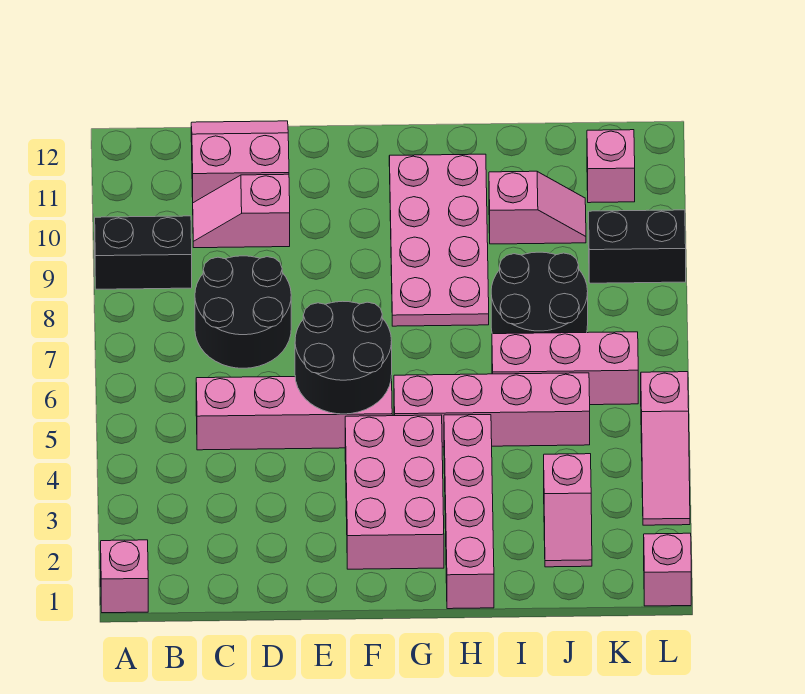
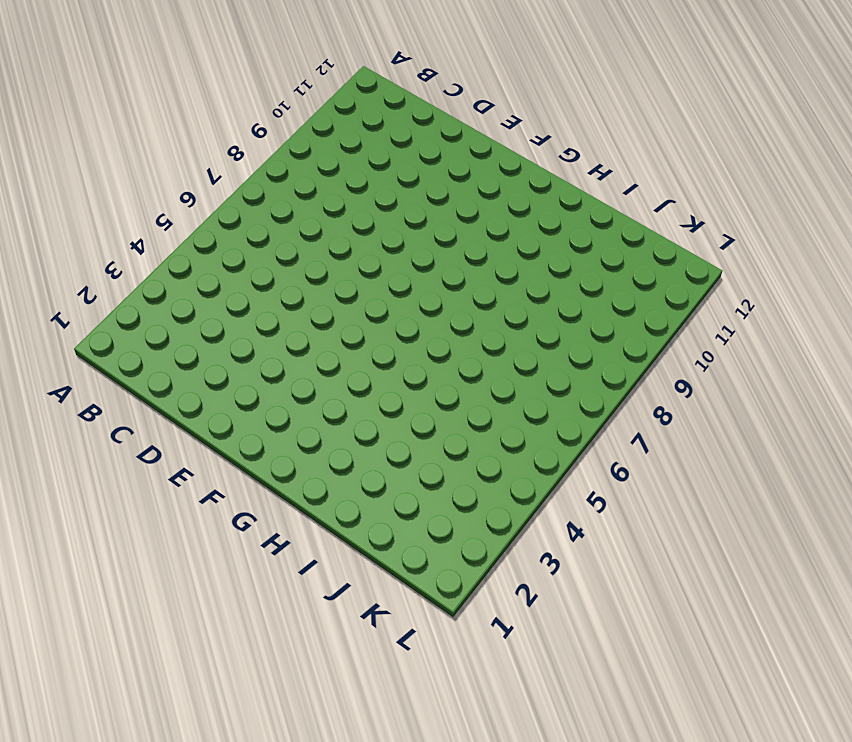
none -> pink brick A1 level 1
none -> black brick A9:B9 level 1
none -> pink brick C5:F5 level 1

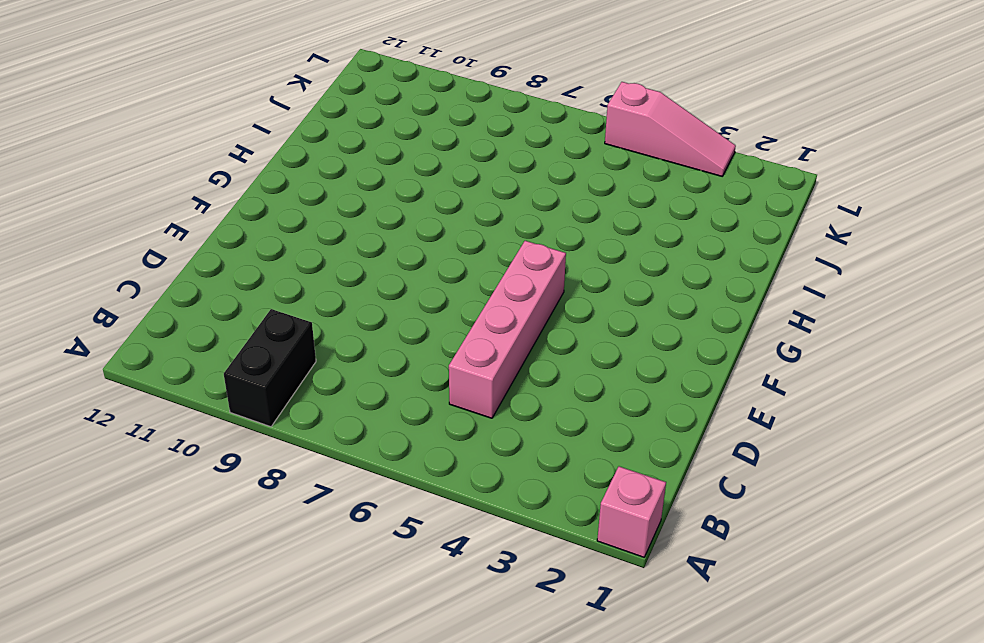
none -> black round brick C7:D8 level 1
none -> pink slope C10:D10 level 1 top D
none -> pink slope C11:D12 level 1 top 11

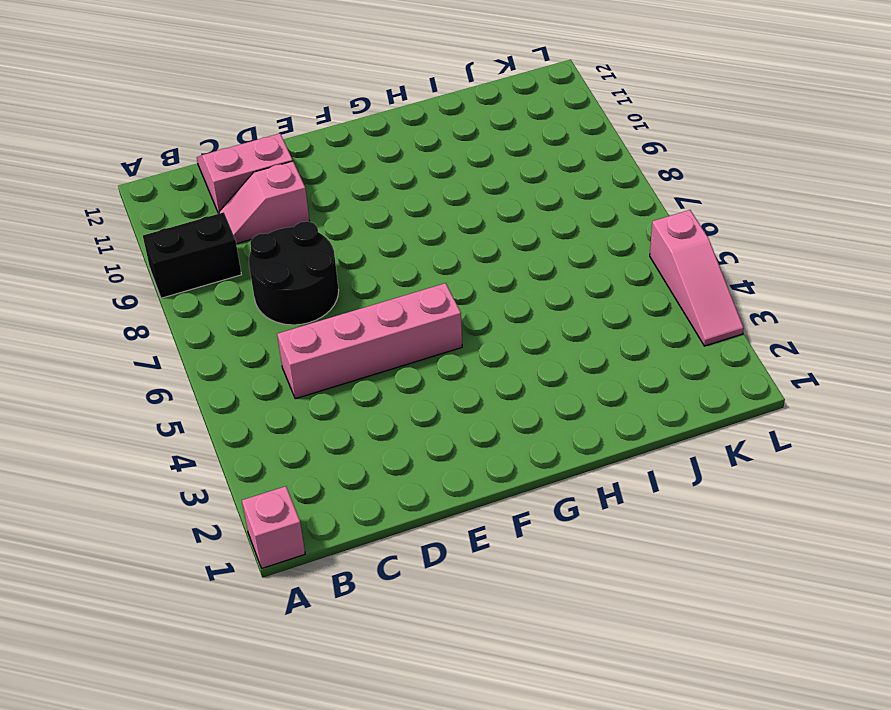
none -> pink brick F2:G4 level 1
none -> pink brick G5:J5 level 1
none -> pink plate G8:H11 level 1

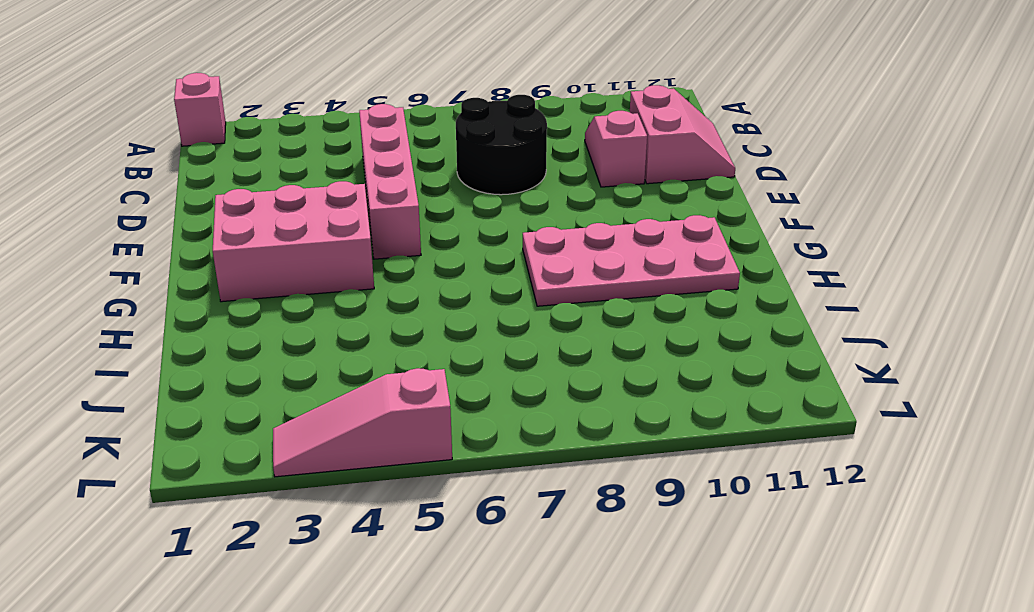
none -> black brick A9:B9 level 1
none -> pink brick G5:J5 level 1
none -> pink brick H1:H4 level 1

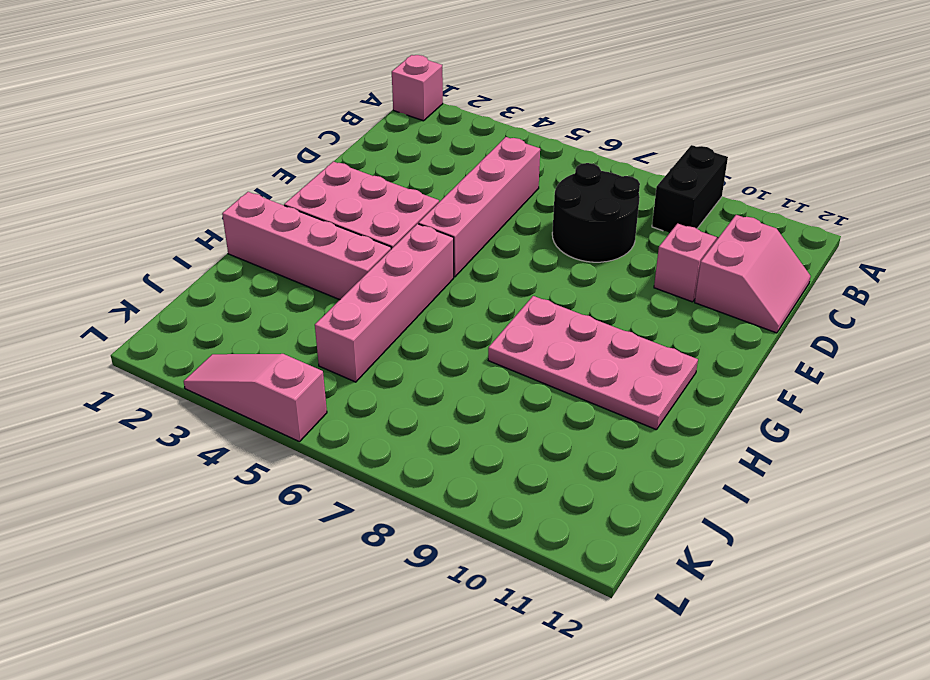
none -> pink brick I6:K6 level 1
none -> black round brick I7:J8 level 1
none -> pink slope I10:J10 level 1 top I

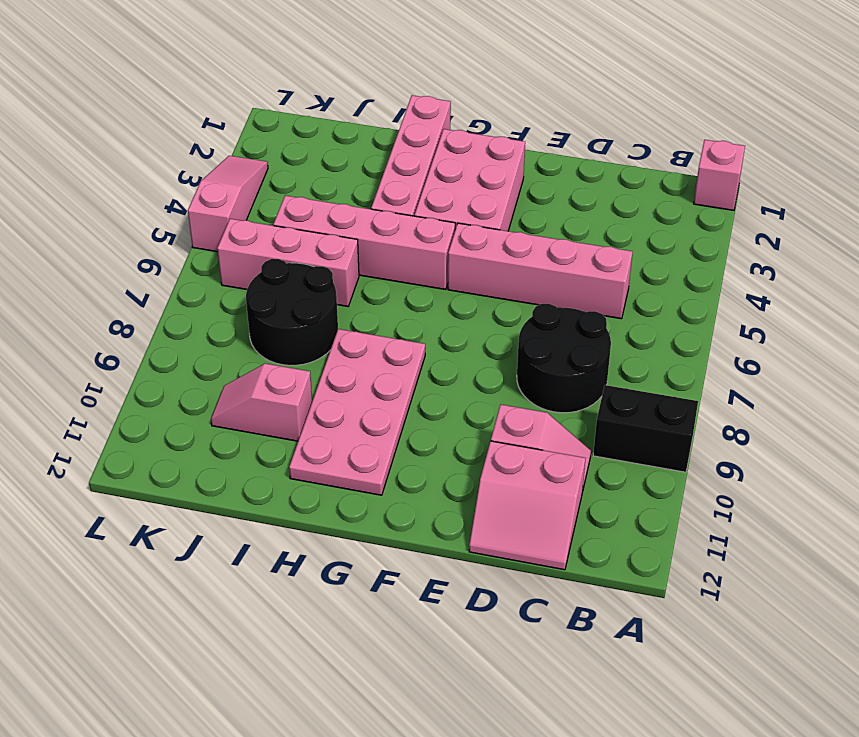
none -> pink slope J2:J3 level 1 top 3
none -> black brick K9:L9 level 1
none -> pink brick K11 level 1

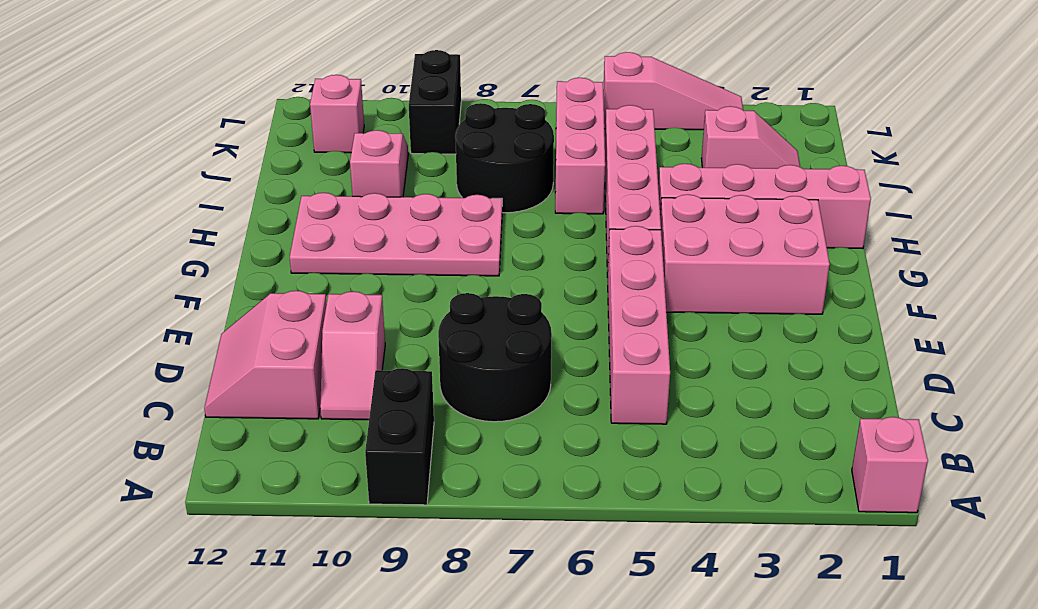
none -> pink brick L1 level 1
none -> black round brick E5:F6 level 2

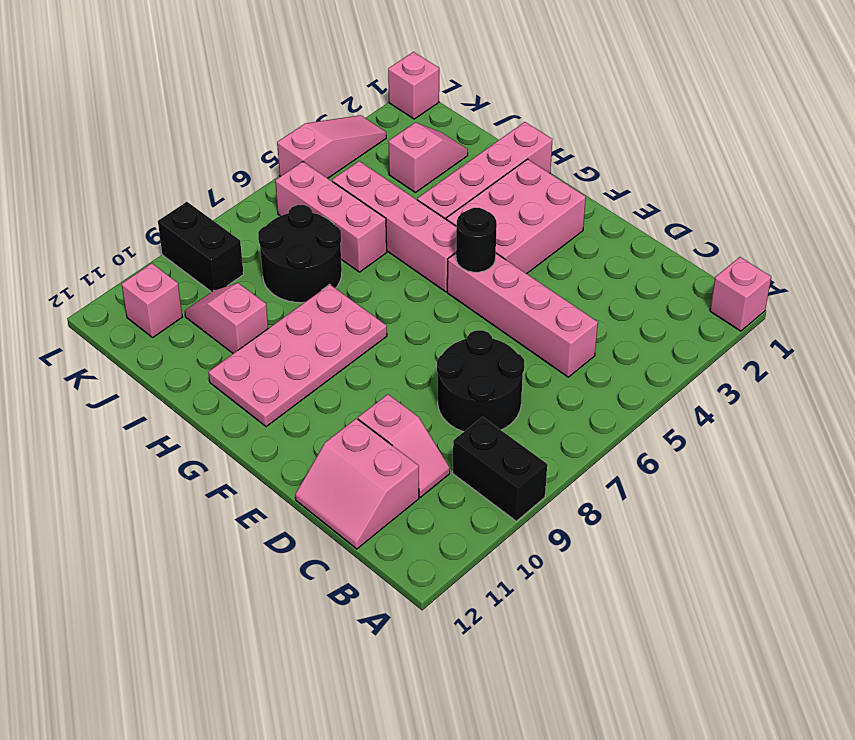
black round brick F5 level 2 -> black round brick E5:F6 level 2

